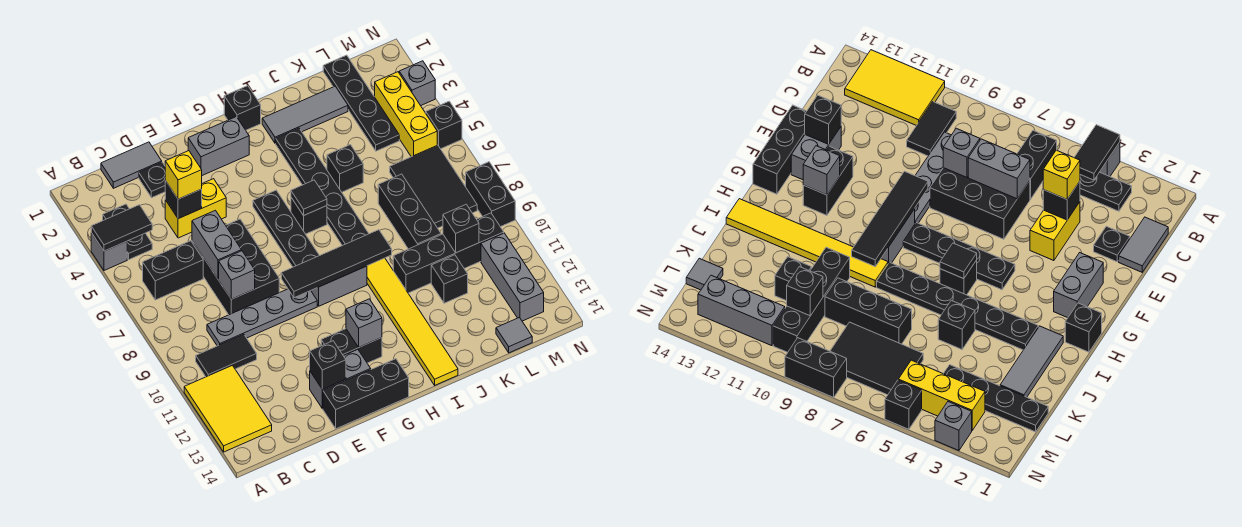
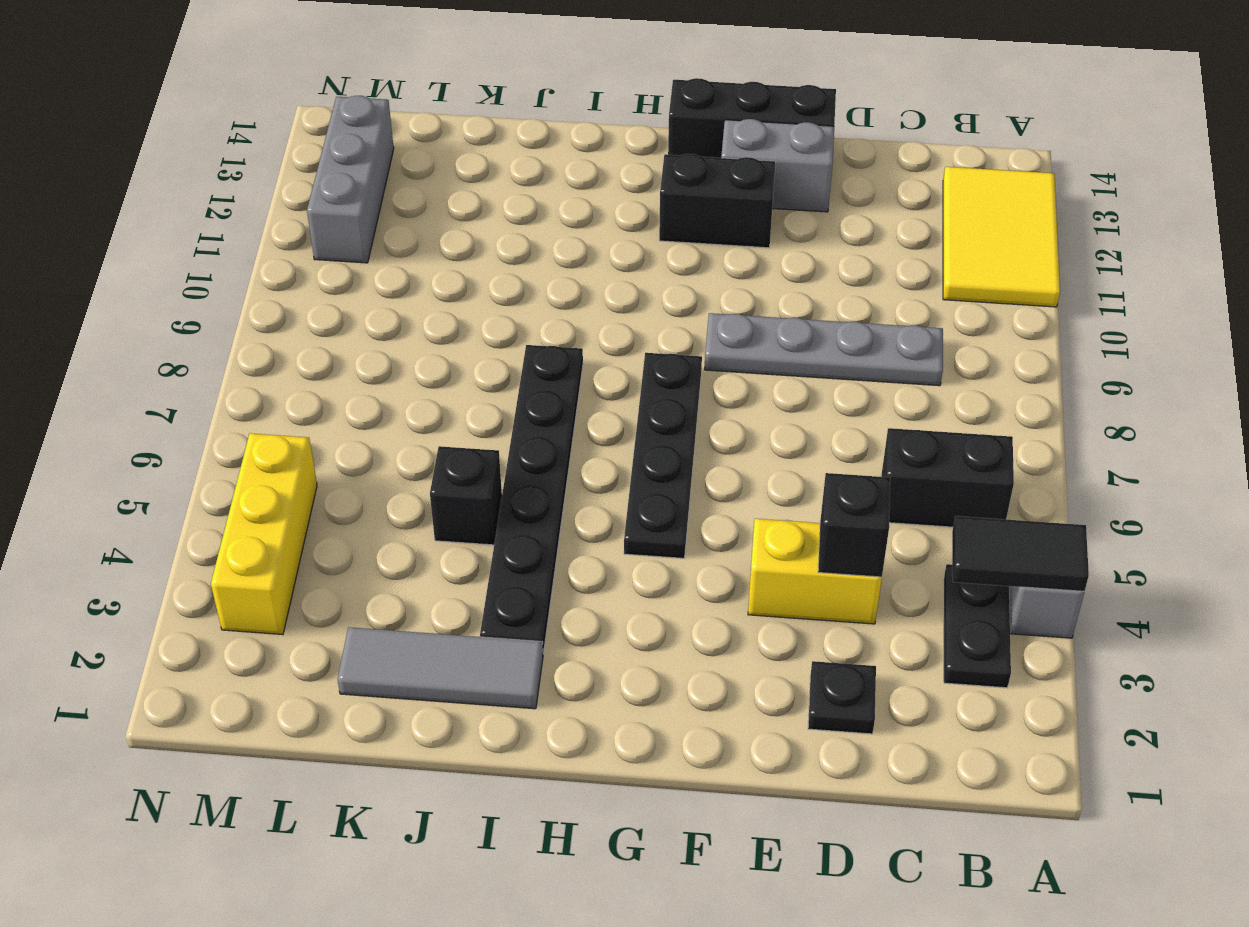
none -> black tile B10:C10 level 1
none -> grey tile C1:D1 level 1
none -> black brick D6:E8 level 1
none -> grey brick F2:G2 level 1

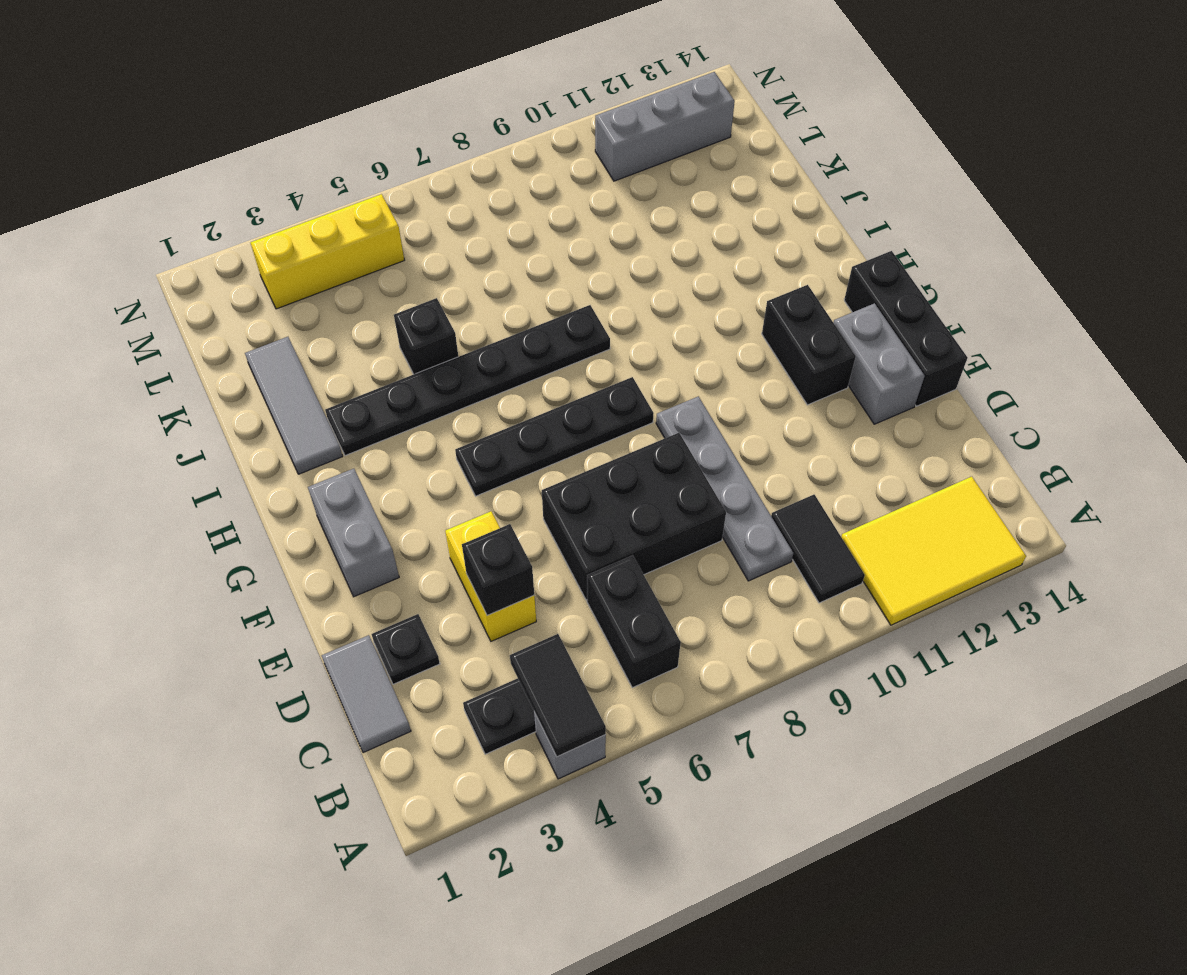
none -> grey brick G9:H9 level 1
none -> black brick H1 level 1
none -> black brick H6 level 1
none -> yellow tile I9:I14 level 1

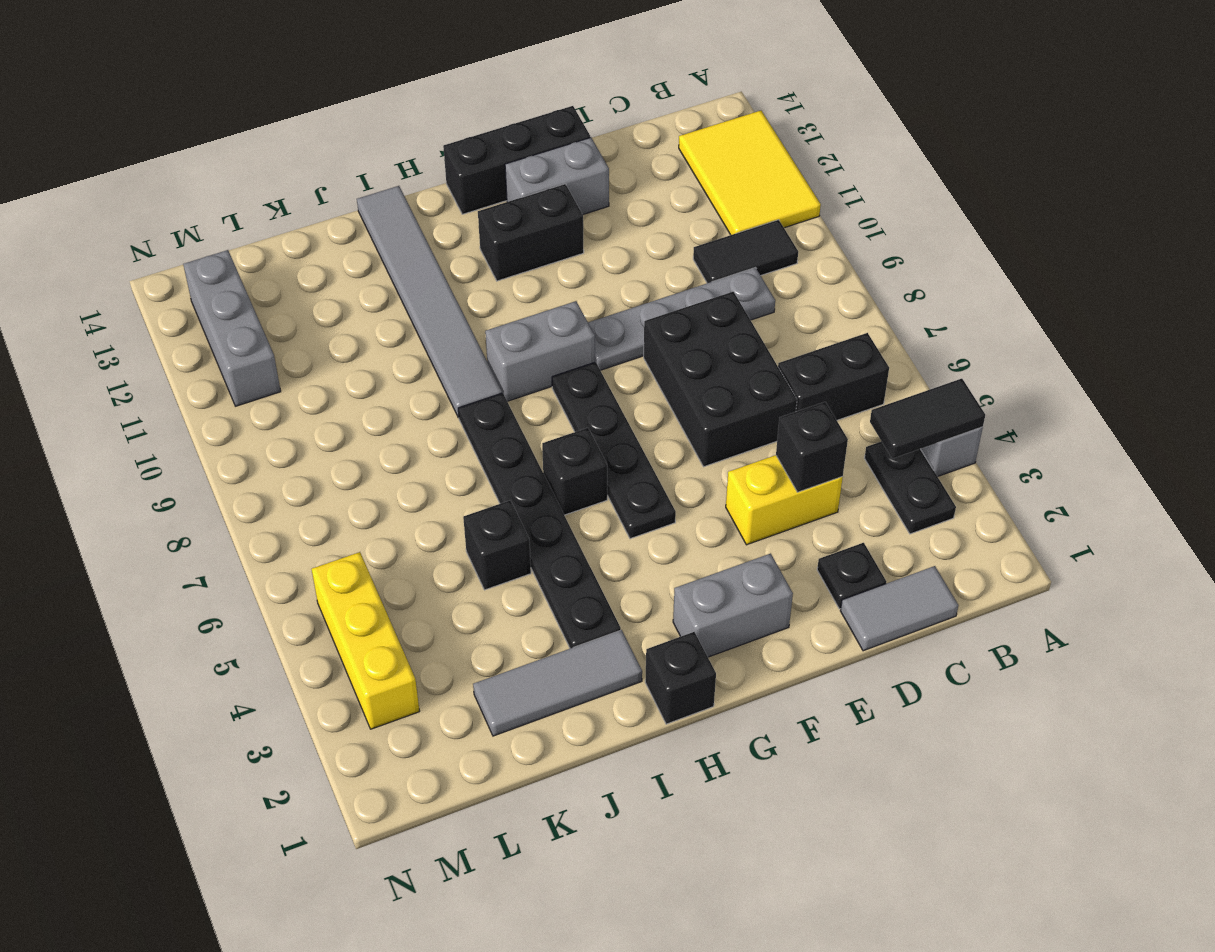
grey tile I9:I14 level 1 -> yellow tile I9:I14 level 1
none -> black brick J10:M10 level 1
none -> black brick K7:K9 level 1
none -> black brick K11 level 1
none -> black plate L1:L4 level 1

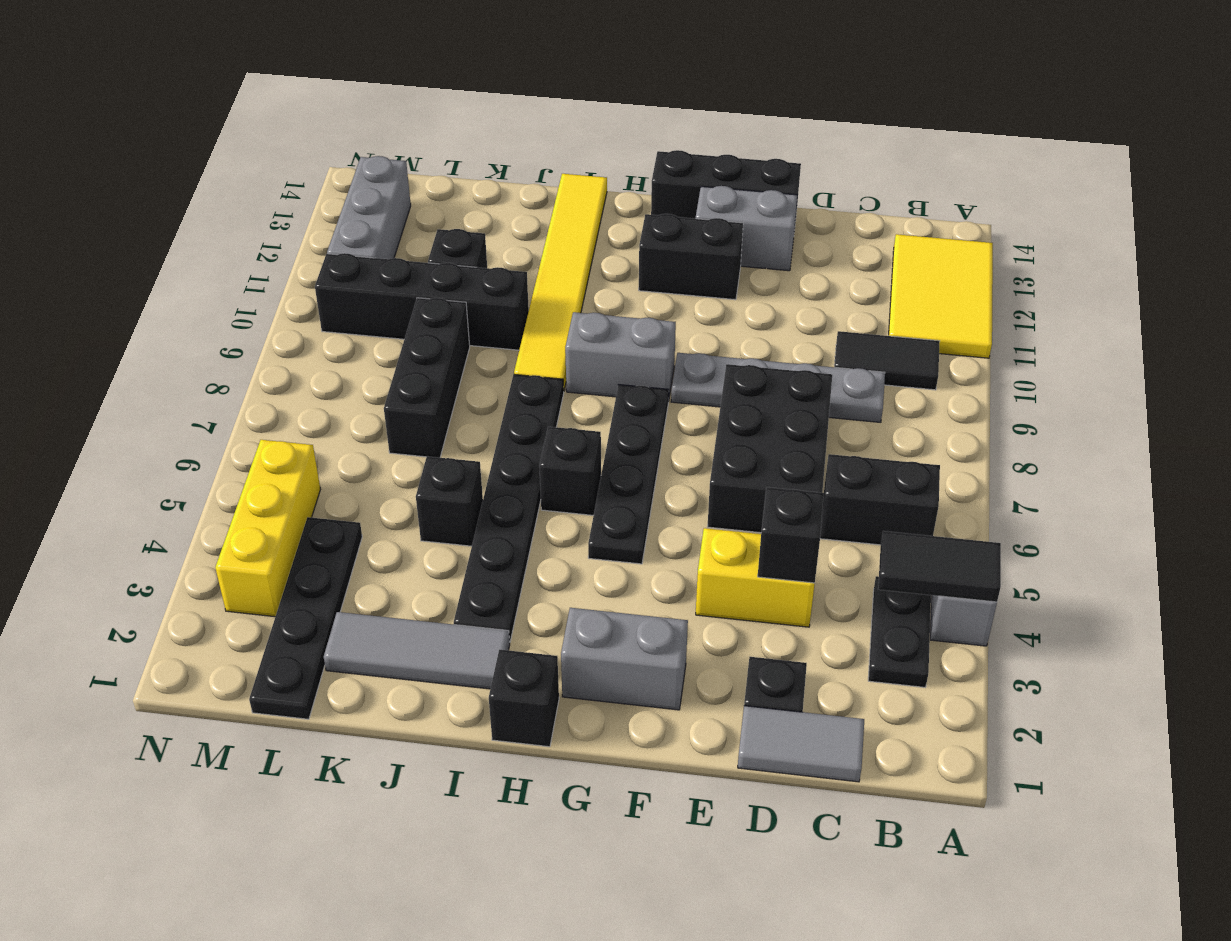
none -> black tile L6:M8 level 1
none -> grey tile L14 level 1
none -> grey brick N3 level 1
none -> black brick N5 level 1

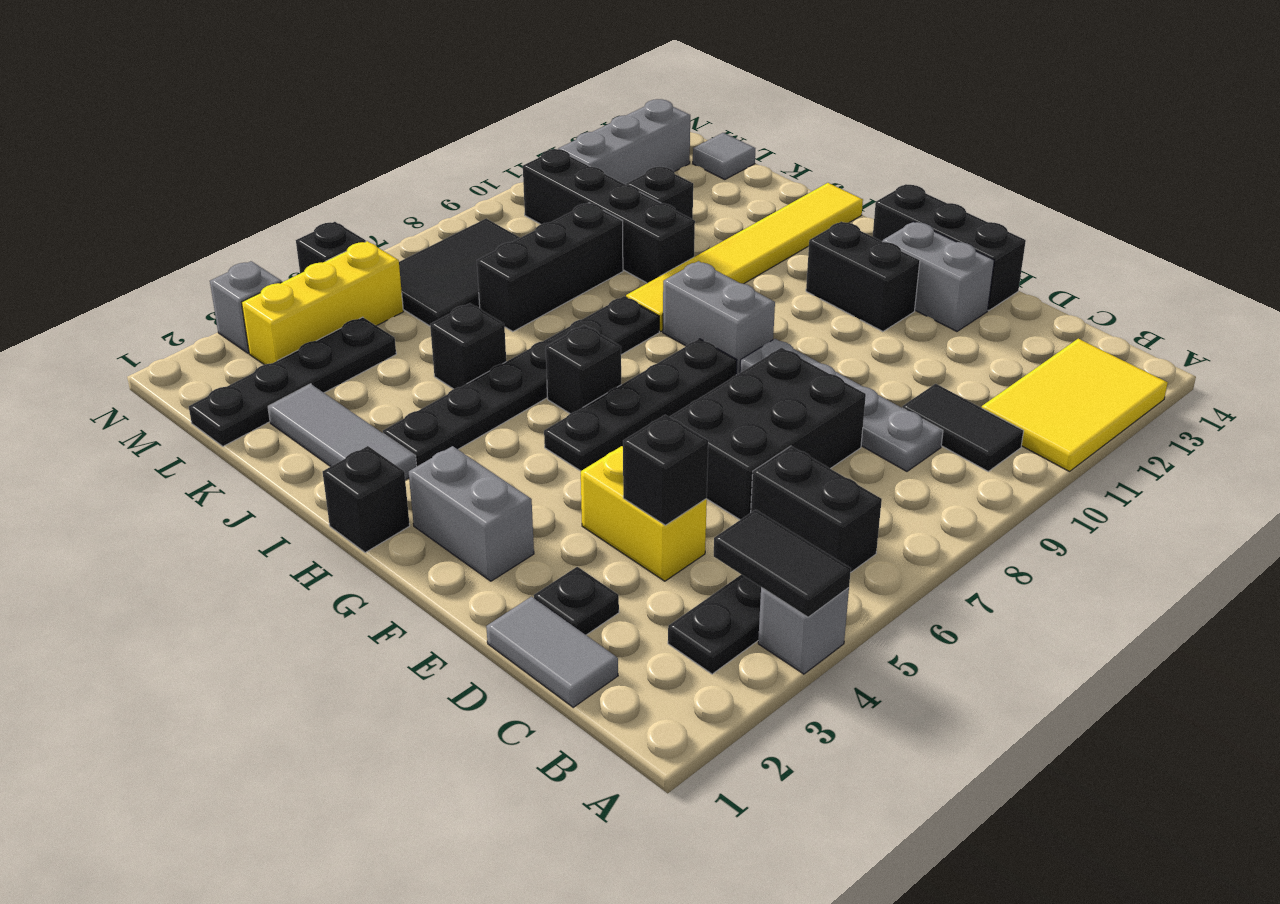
none -> black brick N8:N9 level 1
none -> grey brick D6:D7 level 2
none -> grey brick D8 level 2
none -> black brick E13 level 2

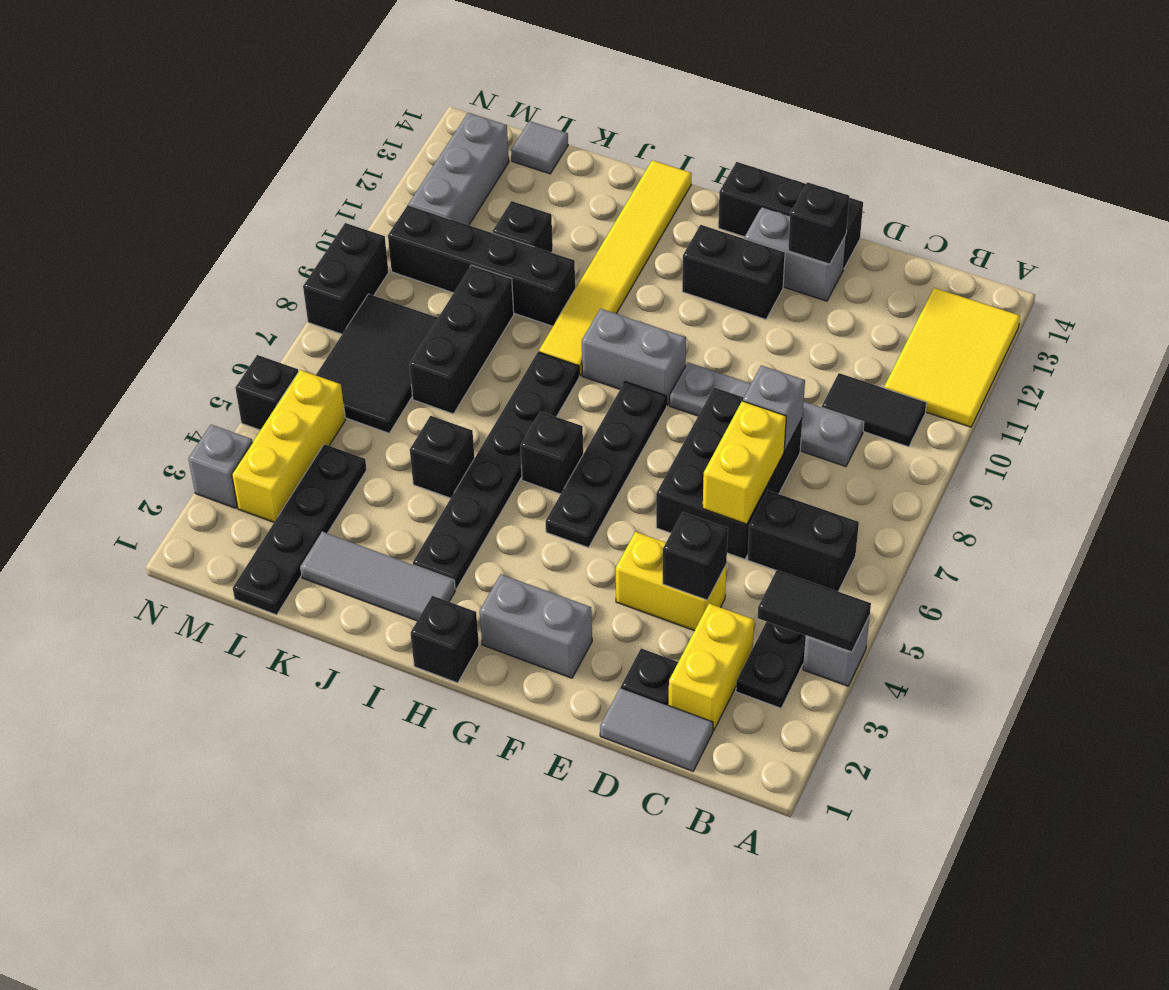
yellow brick C2:C3 level 1 -> none
yellow brick D6:D7 level 2 -> grey brick D6:D7 level 2
none -> black tile F9:I9 level 2
none -> grey brick G12 level 2
none -> black tile H6 level 2
none -> black brick L10 level 2

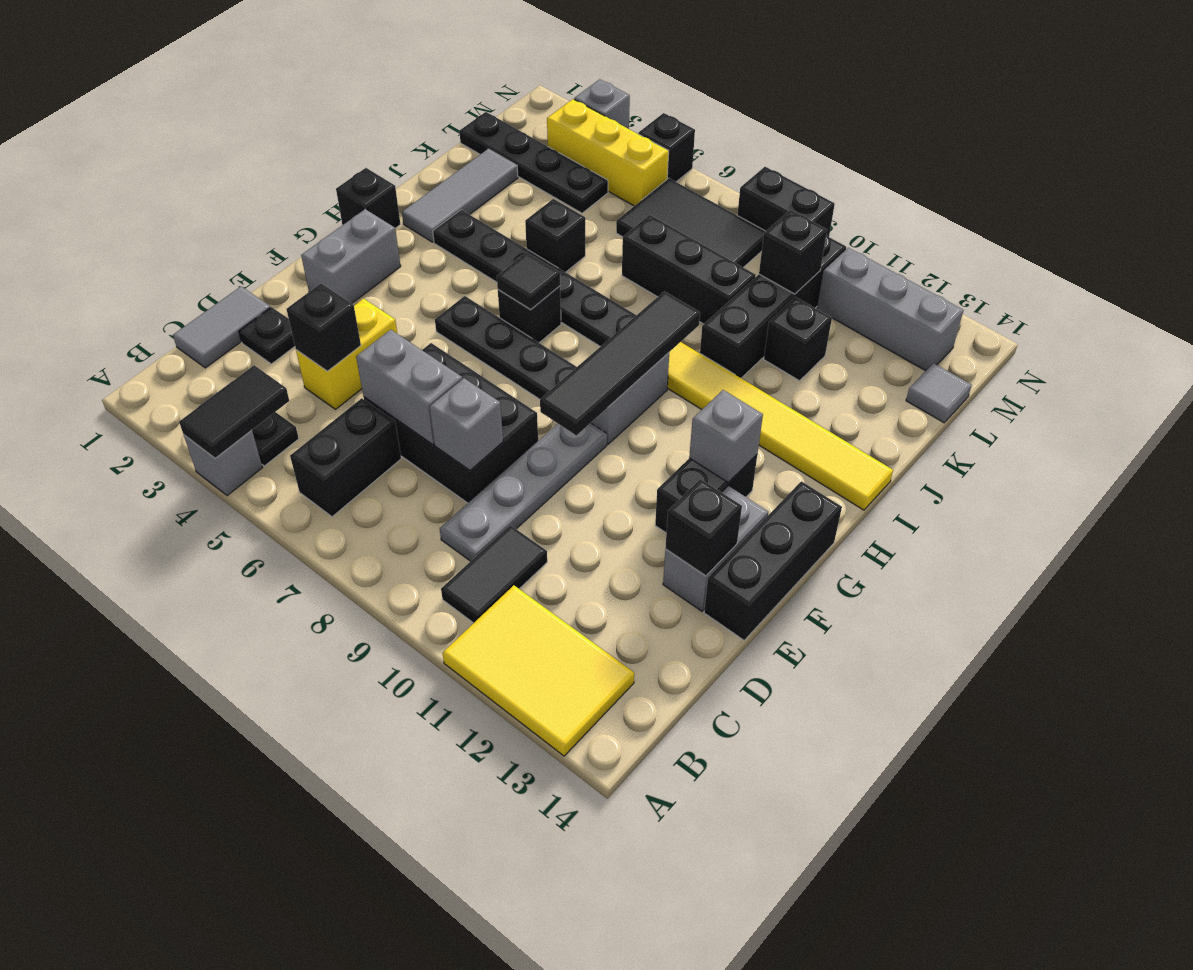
none -> yellow brick D4 level 3

